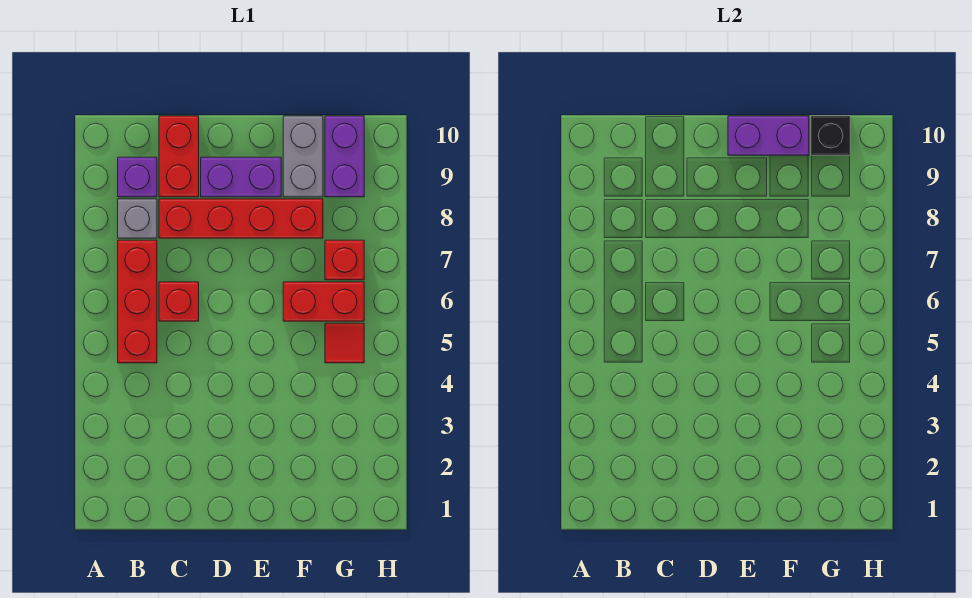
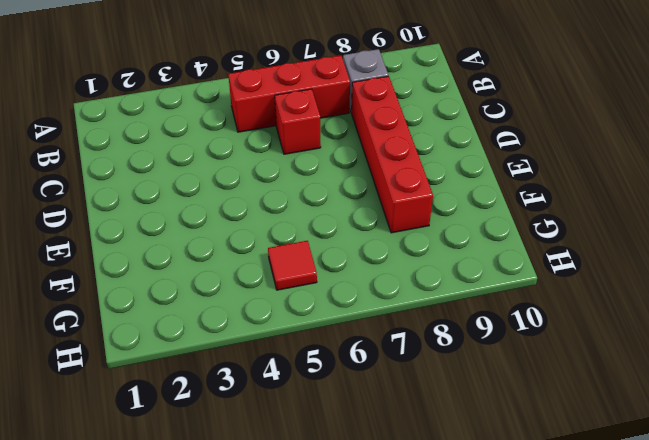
none -> purple brick B9 level 1
none -> red brick C9:C10 level 1
none -> purple brick D9:E9 level 1

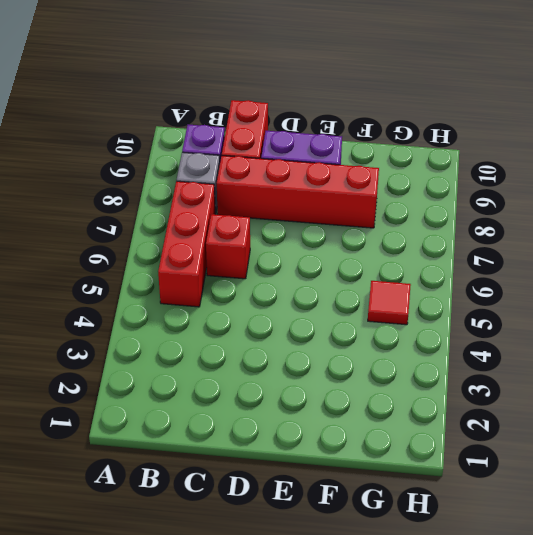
none -> red brick F6:G6 level 1
none -> grey brick F9:F10 level 1
none -> red brick G7 level 1

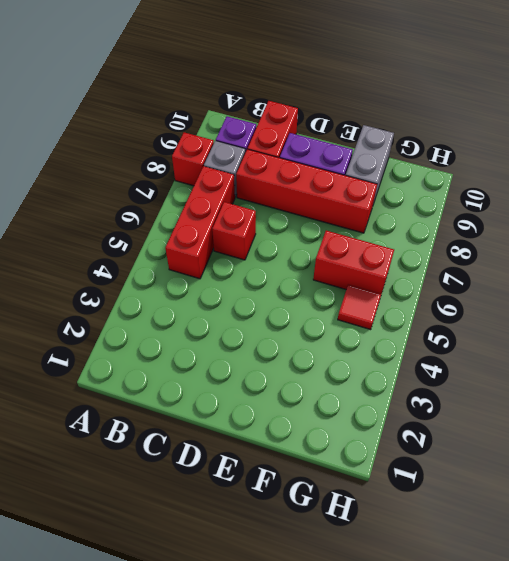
red brick A8 level 1 -> red brick G7 level 1
none -> purple brick G9:G10 level 1
none -> purple brick E10:F10 level 2
none -> black brick G10 level 2

